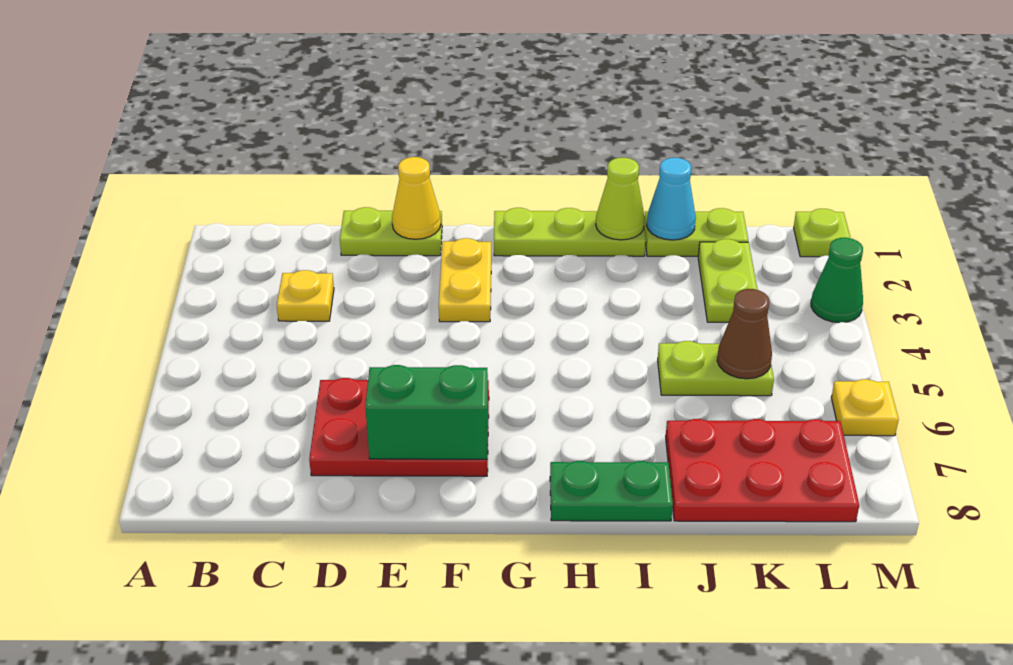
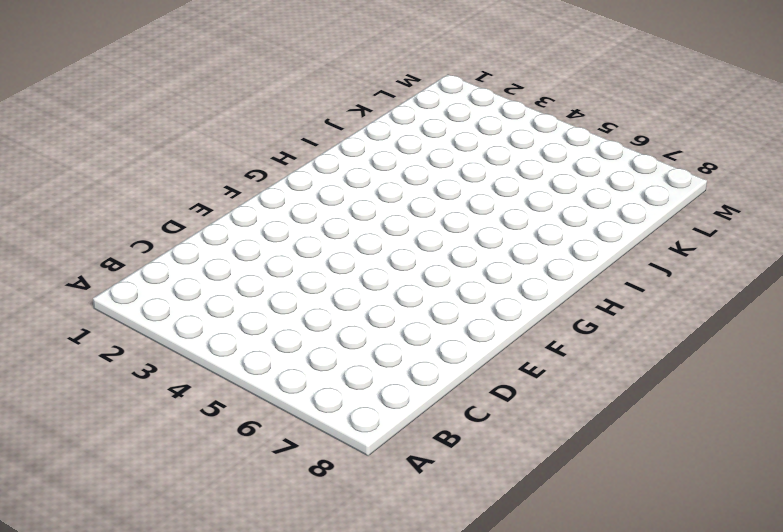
none -> yellow plate C3 level 1
none -> lime plate D1:E1 level 1
none -> red plate D6:F7 level 1

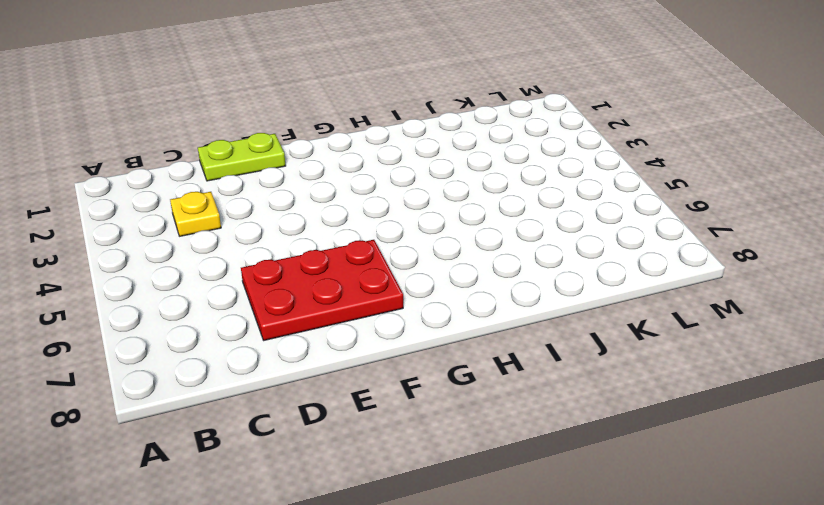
none -> yellow plate F2:F3 level 1
none -> lime plate G1:I1 level 1
none -> green plate H8:I8 level 1

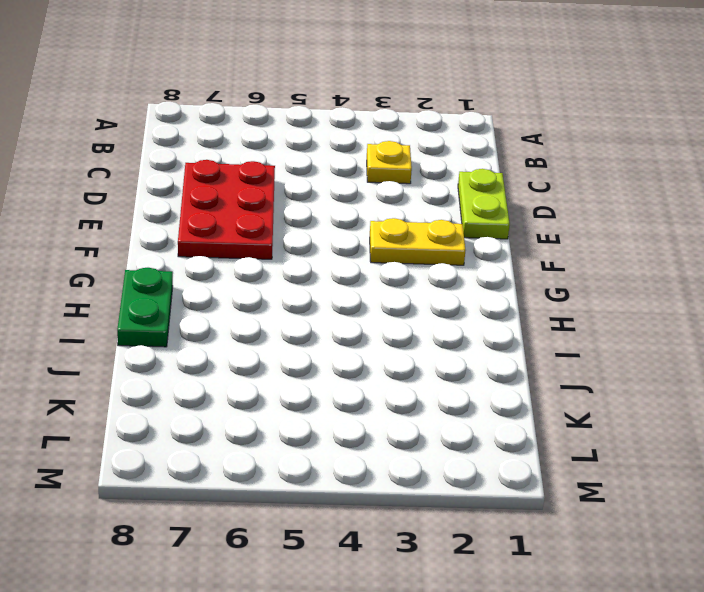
none -> lime plate G1:I1 level 1
none -> lime plate J1:K1 level 1
none -> lime plate J5:K5 level 1

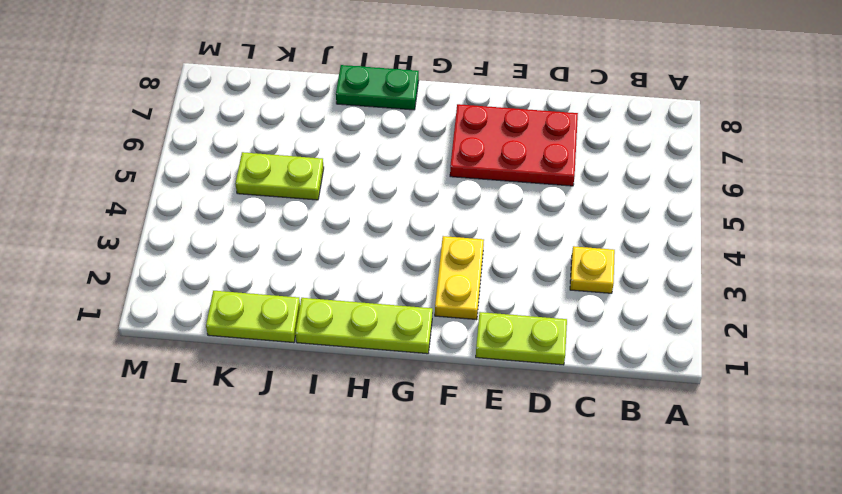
none -> red plate J7:L8 level 1
none -> lime plate K2:K3 level 1
none -> lime plate M1 level 1

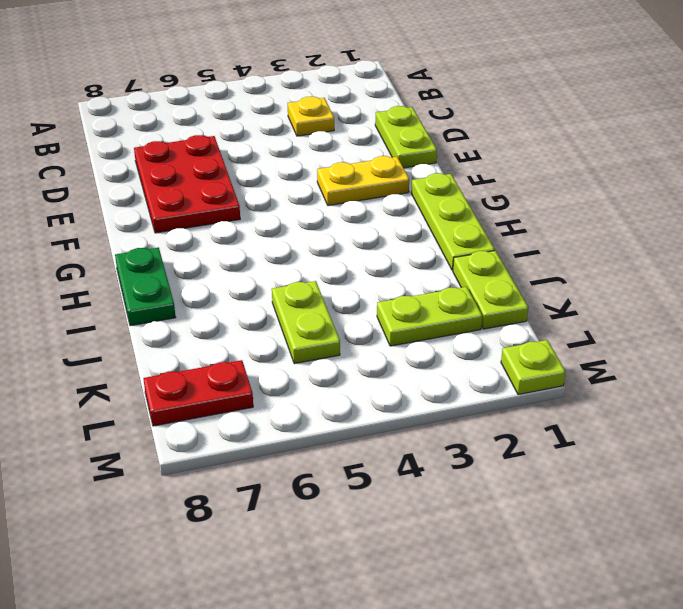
red plate L7:L8 level 1 -> red plate J7:L8 level 1
none -> green cone M3 level 1
none -> yellow plate M6 level 1
none -> yellow cone E1 level 2

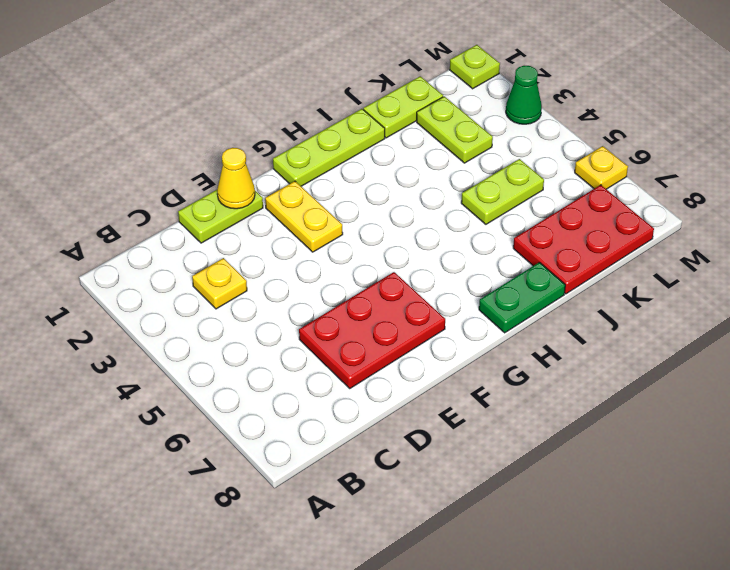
none -> green brick E7:F7 level 2
none -> lime cone I1 level 2
none -> cyan cone J1 level 2

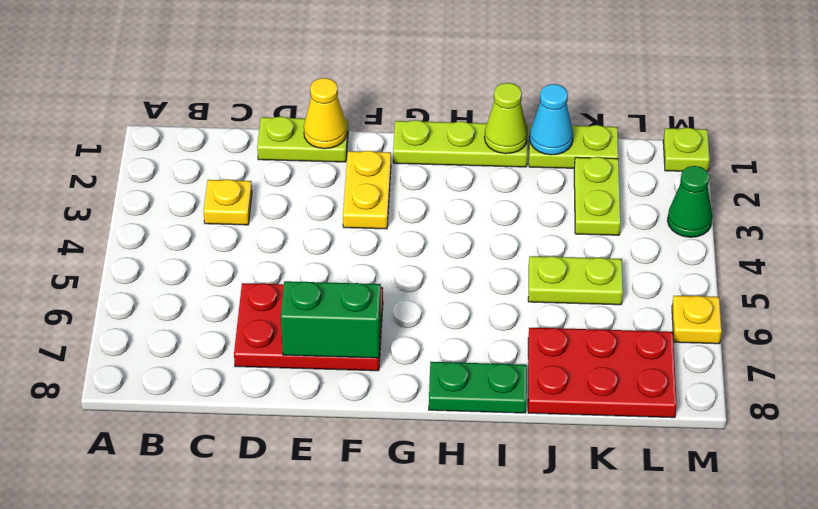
none -> brown cone K5 level 2

